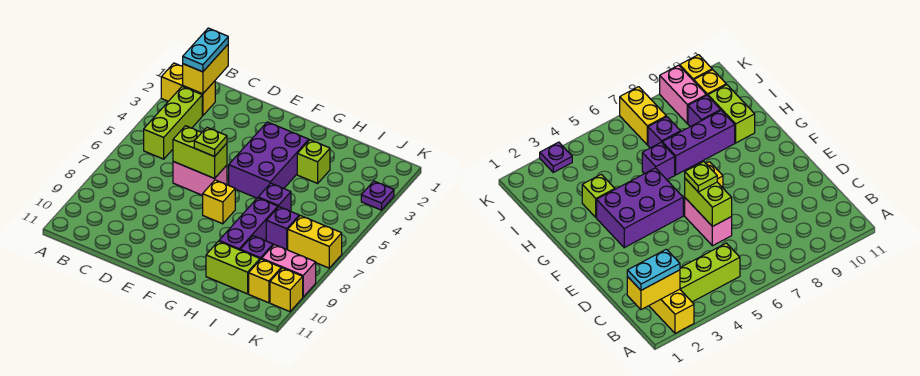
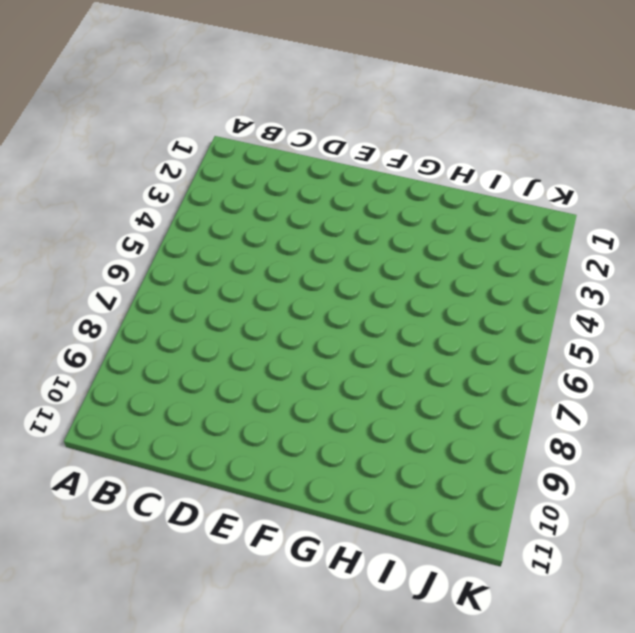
none -> yellow brick A2:B2 level 1
none -> lime brick B3:B5 level 1
none -> pink brick D6:E6 level 1

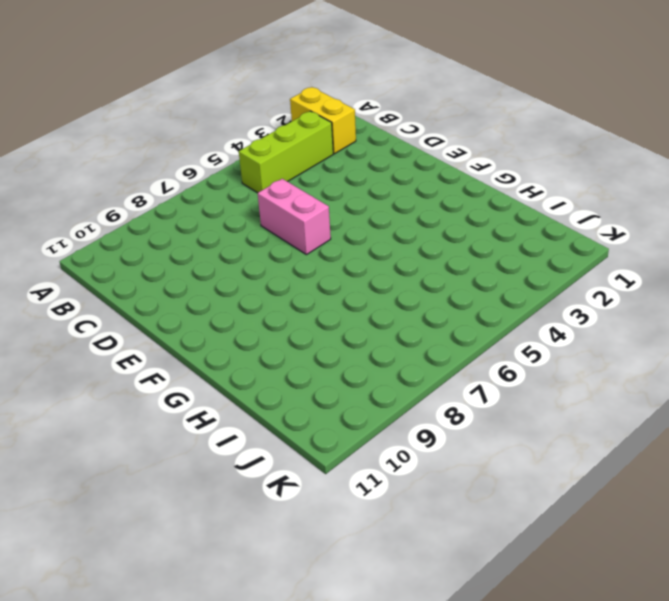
none -> purple brick F3:G5 level 1
none -> yellow brick F7 level 1
none -> lime brick H3 level 1

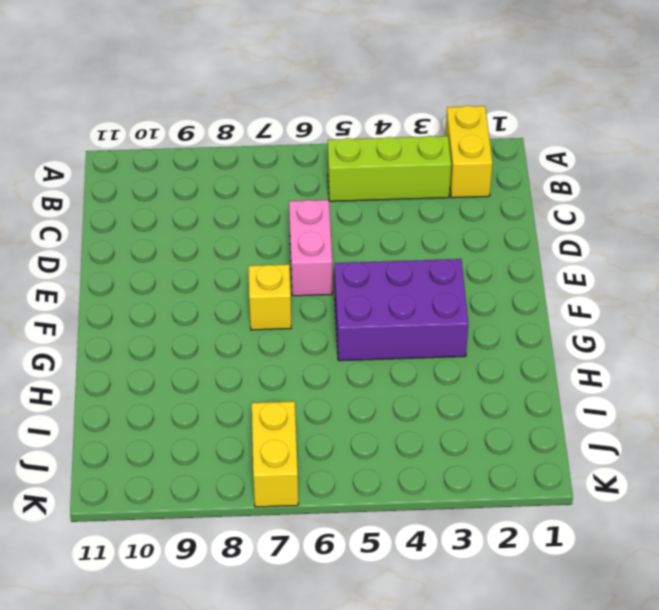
none -> lime brick H3 level 1
none -> purple brick H6 level 1
none -> purple brick H7:H9 level 1

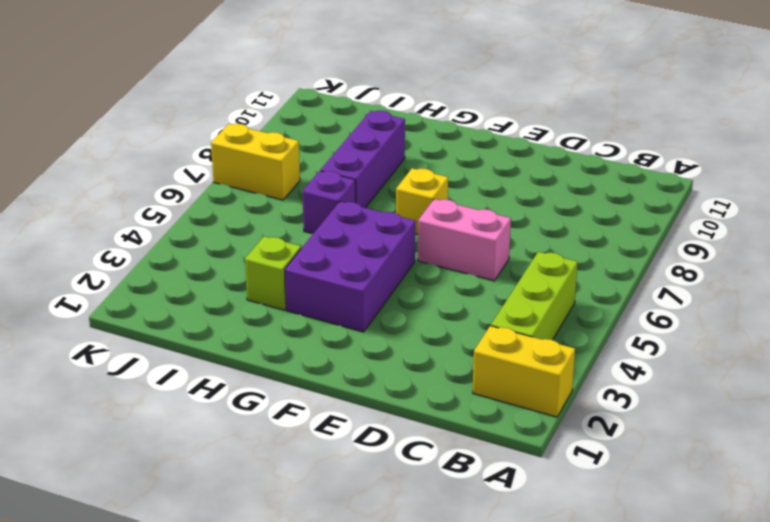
none -> lime brick H10:I10 level 1
none -> purple brick I7 level 1
none -> purple brick I9 level 1

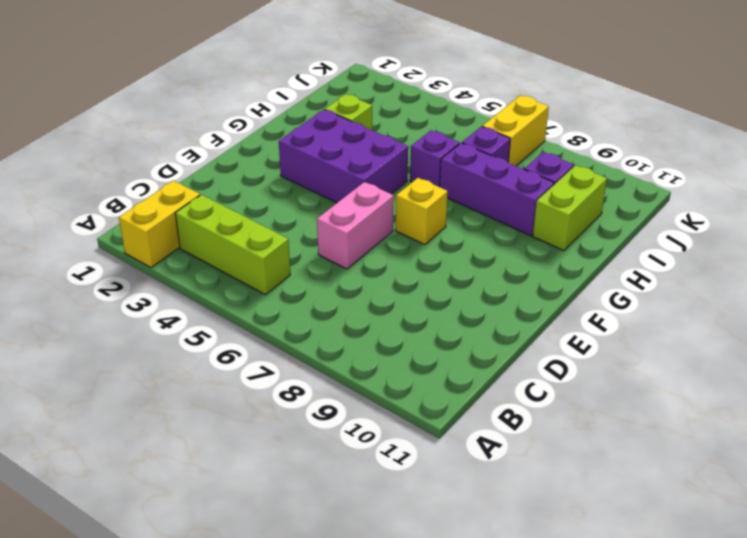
none -> pink brick J9:K9 level 1
none -> yellow brick J10 level 1
none -> purple plate K3 level 1

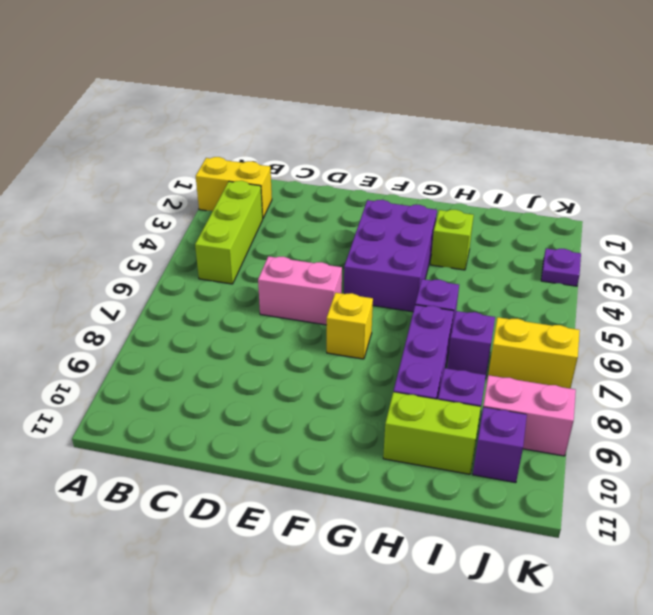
purple brick J10 level 1 -> yellow brick J10 level 1
none -> yellow brick K10 level 1
none -> yellow brick B1:B2 level 2
none -> lime brick D6:E6 level 2

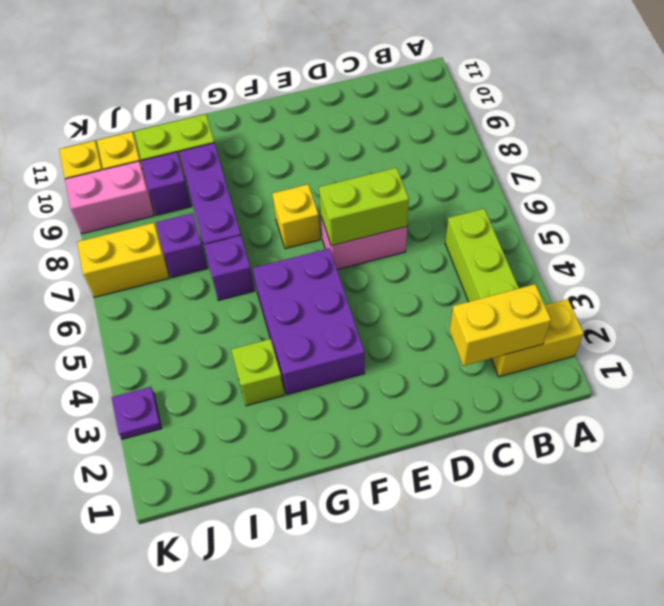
yellow brick B2:C2 level 2 -> yellow brick B1:B2 level 2
none -> cyan plate B1:B2 level 3
none -> lime plate E6 level 3

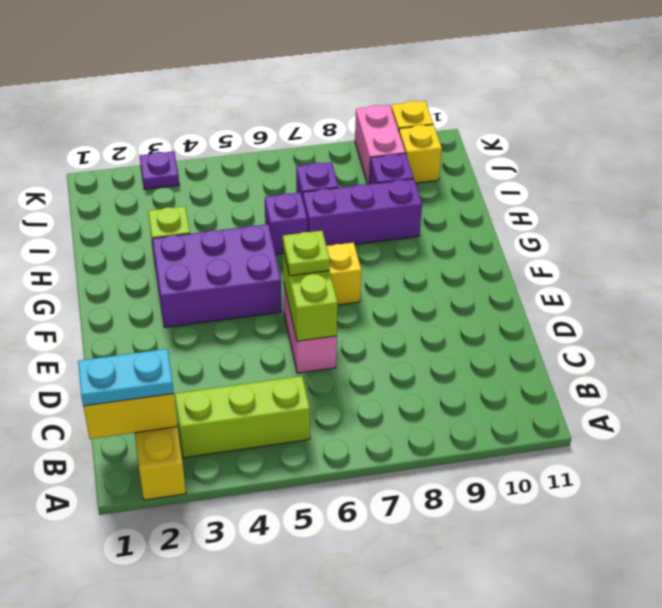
none -> lime brick H10:I10 level 1
none -> yellow brick J7:K7 level 1

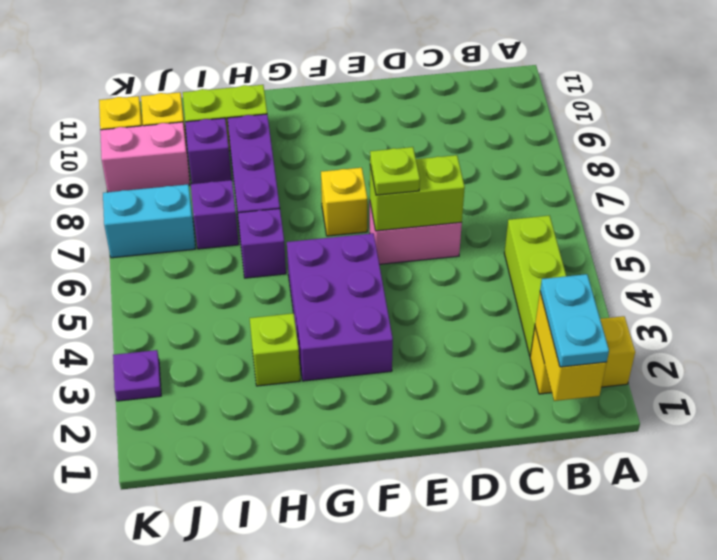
cyan brick J7:K7 level 1 -> yellow brick J7:K7 level 1

